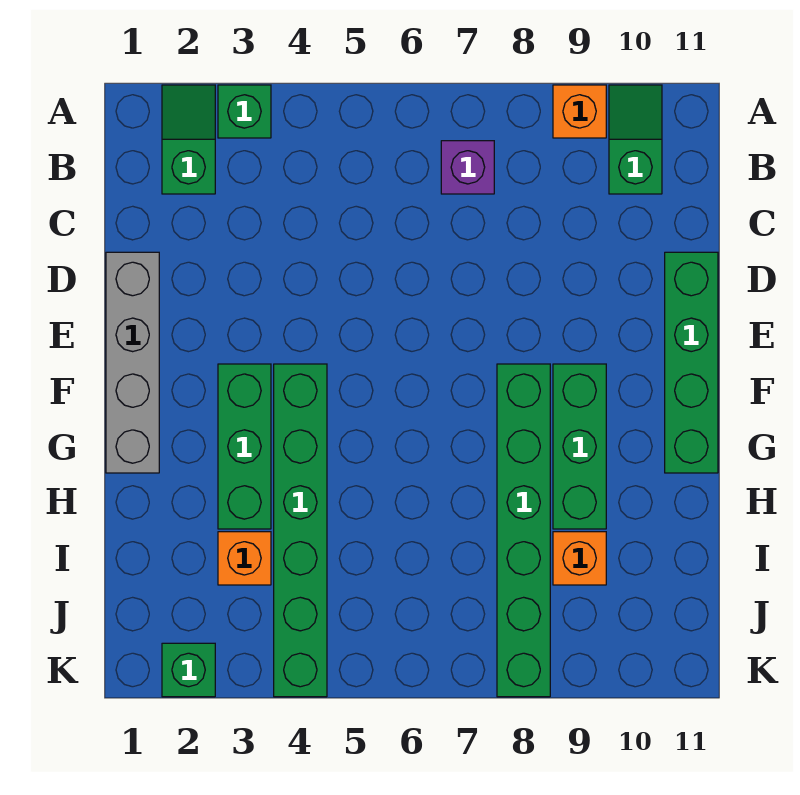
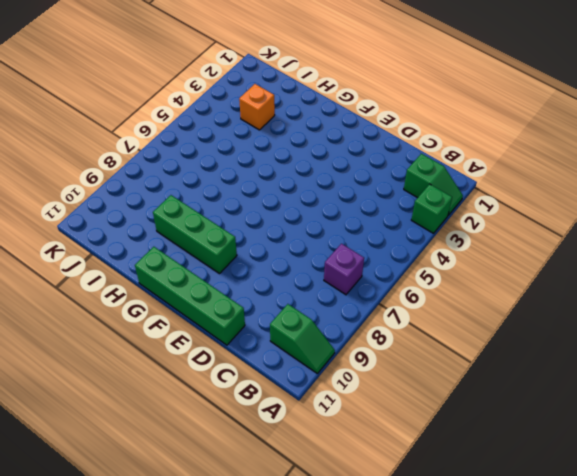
none -> orange brick A9 level 1
none -> grey brick D1:G1 level 1
none -> green brick F3:H3 level 1

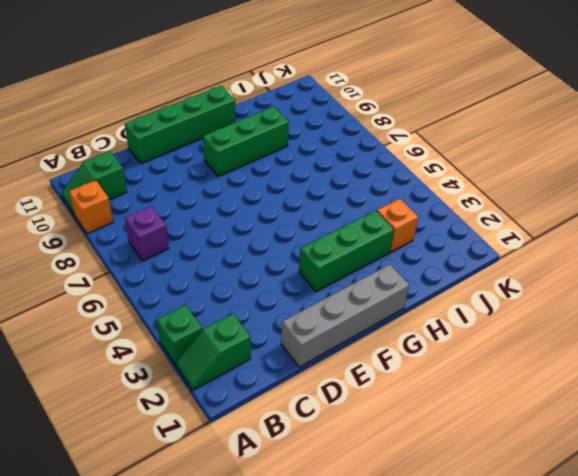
none -> green brick F4:K4 level 1
none -> green brick F8:K8 level 1
none -> orange brick I9 level 1

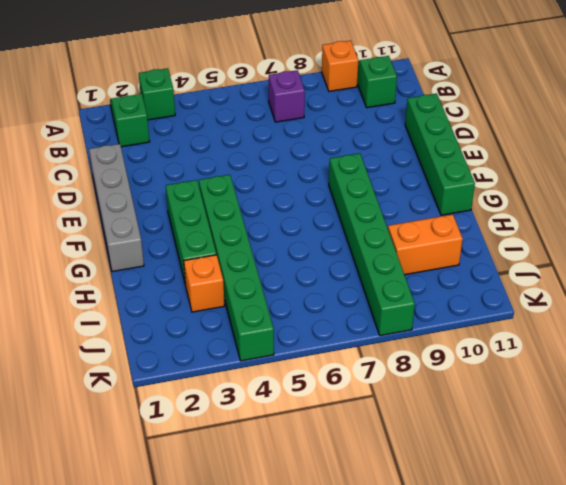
orange brick I9:I10 level 1 -> orange brick I9 level 1
none -> green brick F9:H9 level 1
none -> green brick K2 level 1

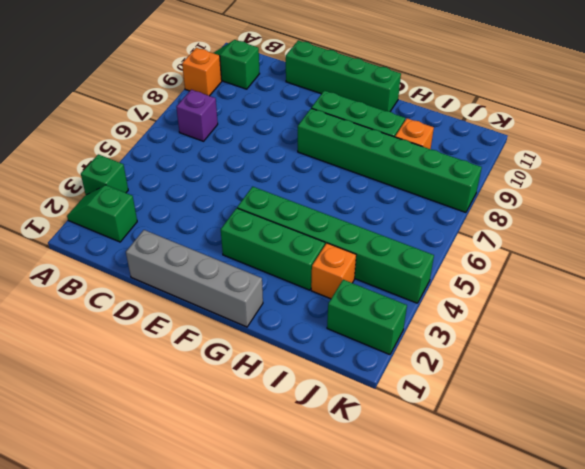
green brick J2:K2 level 1 -> green brick K2 level 1

